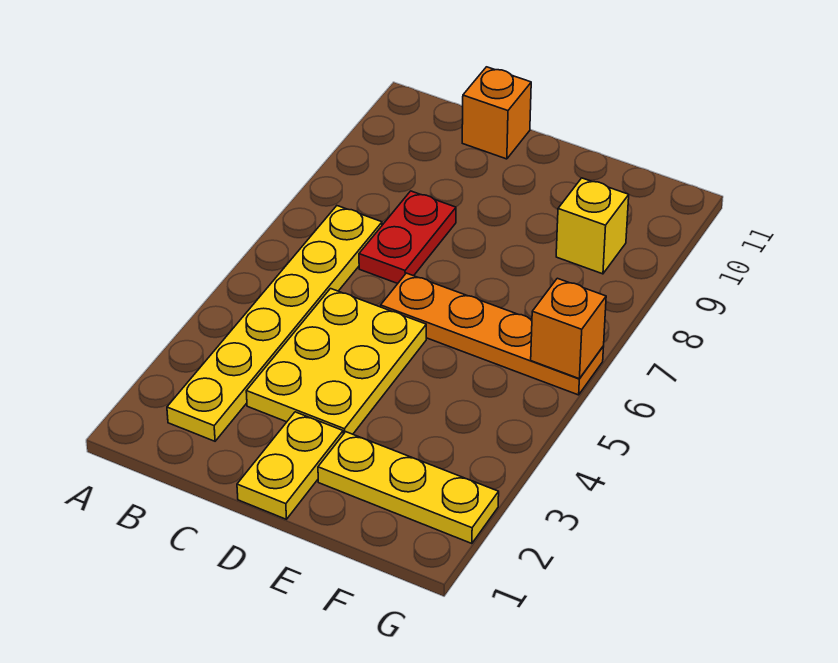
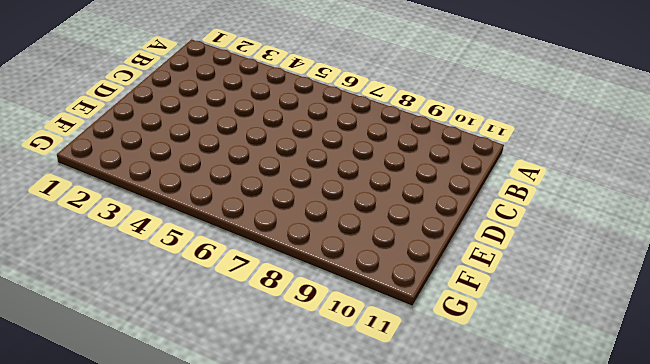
none -> yellow plate B2:B7 level 1
none -> yellow plate C3:D5 level 1

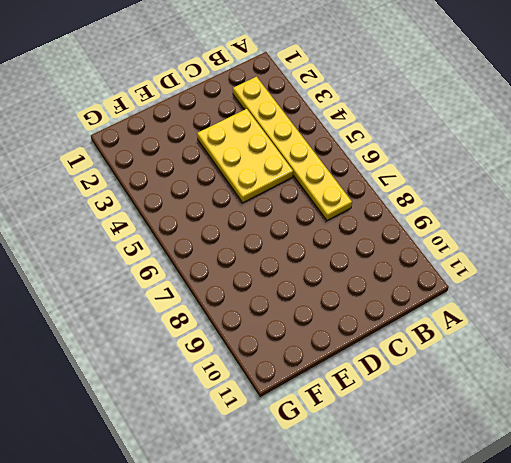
none -> red plate C7:C8 level 1
none -> orange brick C11 level 1

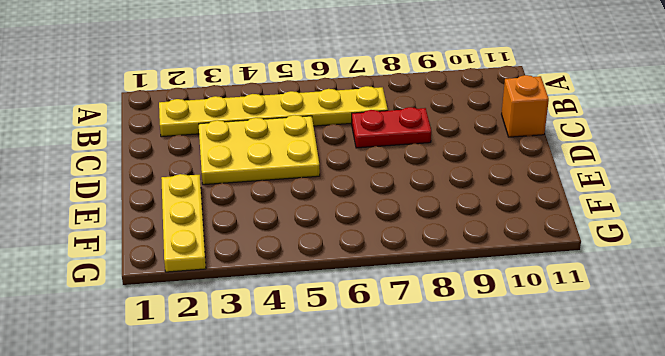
none -> yellow plate D1:D2 level 1
none -> orange plate D6:G6 level 1

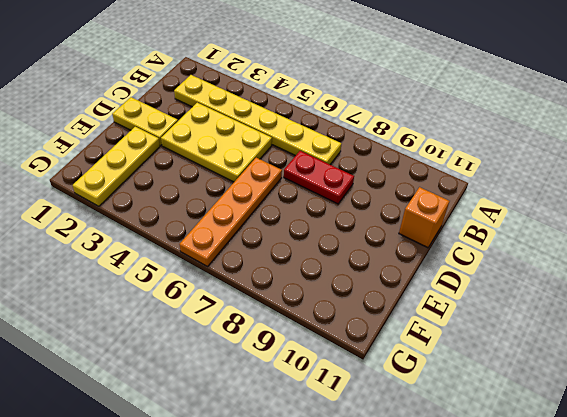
none -> yellow brick F9 level 1
none -> orange brick G6 level 2

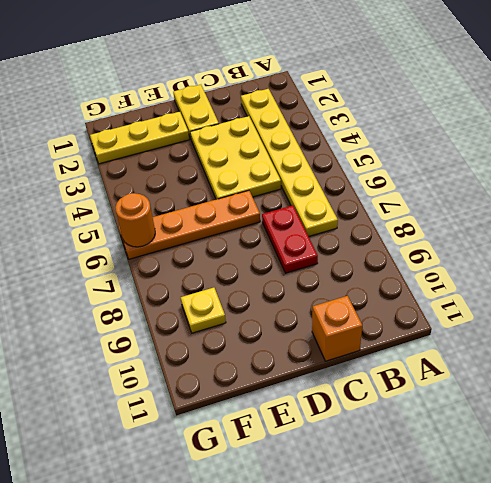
yellow plate F9 level 1 -> yellow brick F9 level 1
orange round brick G6 level 2 -> orange brick G6 level 2

